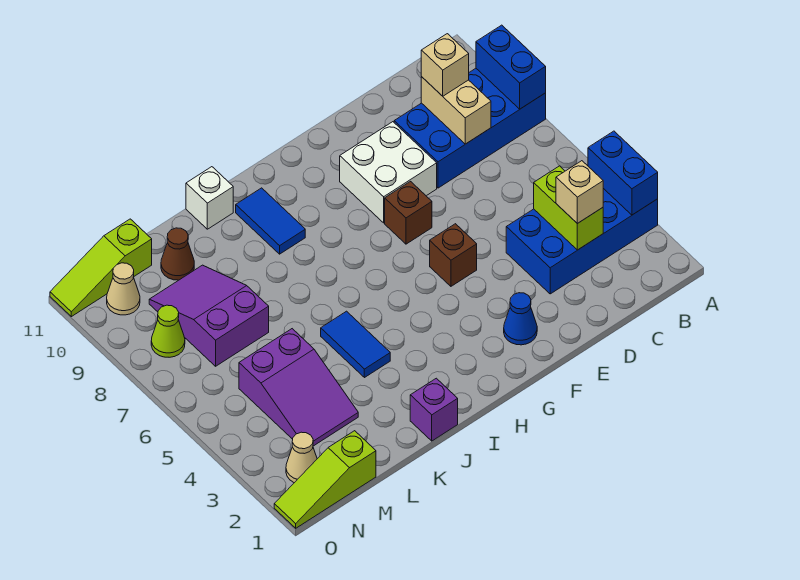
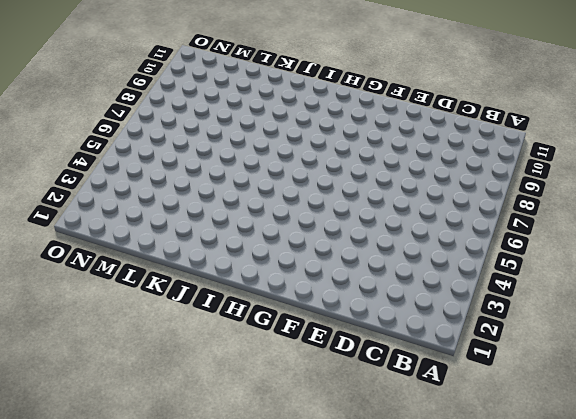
none -> blue brick A3:D4 level 1
none -> blue brick A8:D9 level 1
none -> white brick E8:F9 level 1

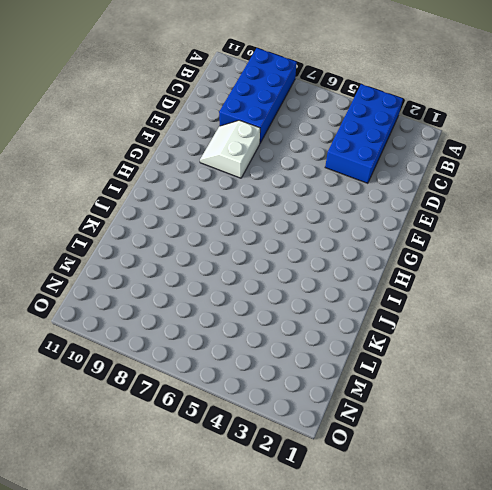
white slope E8:F9 level 1 top 8 -> white brick E8:F9 level 1
none -> blue cone F2 level 1
none -> brown brick F5 level 1
none -> brown brick F7 level 1

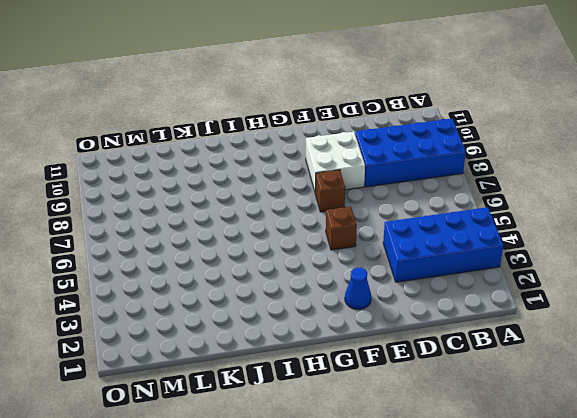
none -> blue tile I9:I10 level 1
none -> purple brick J1 level 1
none -> blue tile J4:J5 level 1

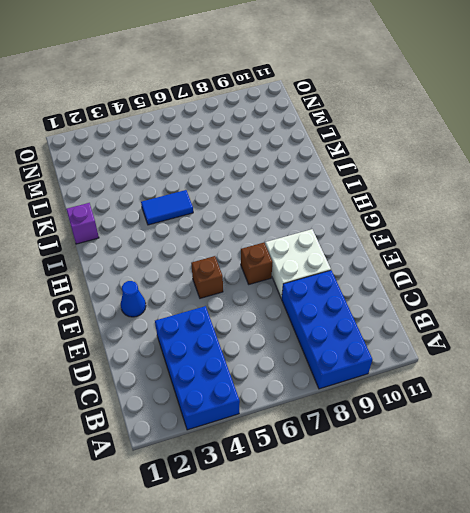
none -> blue tile I9:I10 level 1
none -> white brick J11 level 1
none -> purple slope L3:M5 level 1 top 5

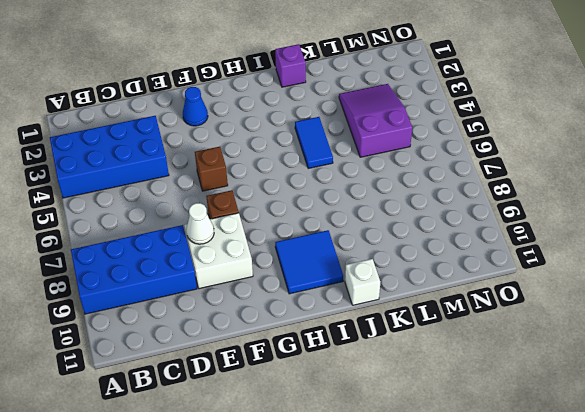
white cone E8 level 2 -> none
blue tile H9:I10 level 1 -> blue tile I9:I10 level 1
none -> purple slope L7:M9 level 1 top 7
none -> brown cone L10 level 1
none -> lime slope M1:O1 level 1 top M

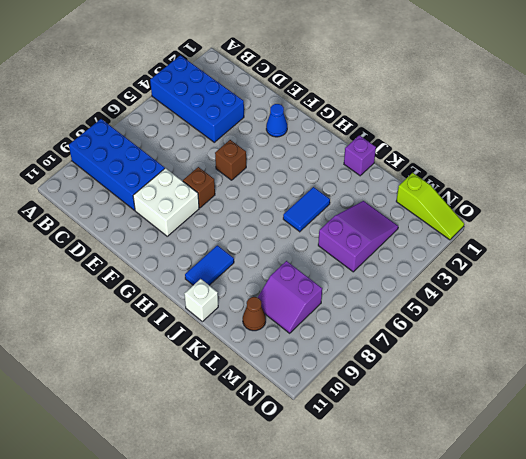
purple slope L8:M9 level 1 top 8 -> purple slope L7:M9 level 1 top 7
none -> lime slope M11:O11 level 1 top M
none -> tan cone N2 level 1
none -> lime cone N8 level 1

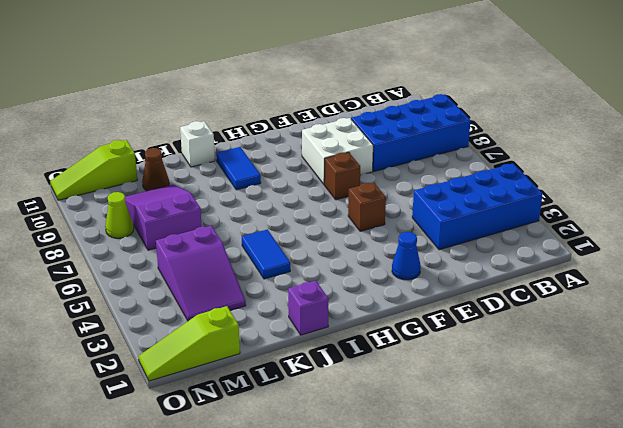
none -> tan cone N2 level 1
none -> tan cone N10 level 1
none -> blue brick A3:A4 level 2

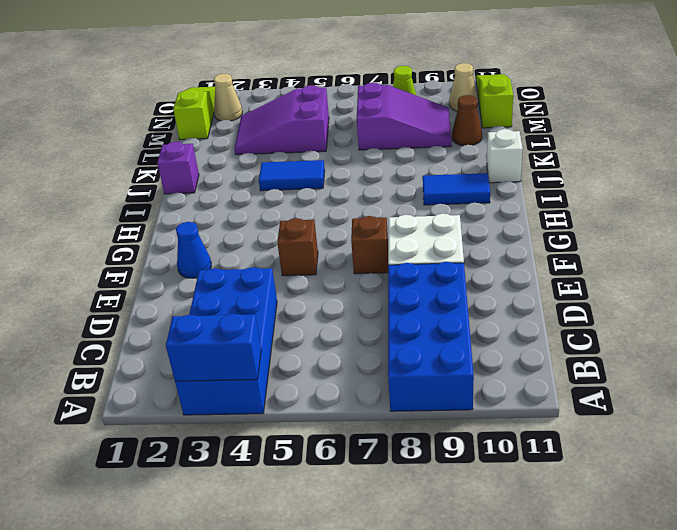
none -> blue brick A8:A9 level 2
none -> lime brick C3:C4 level 2
none -> tan brick C8:C9 level 2

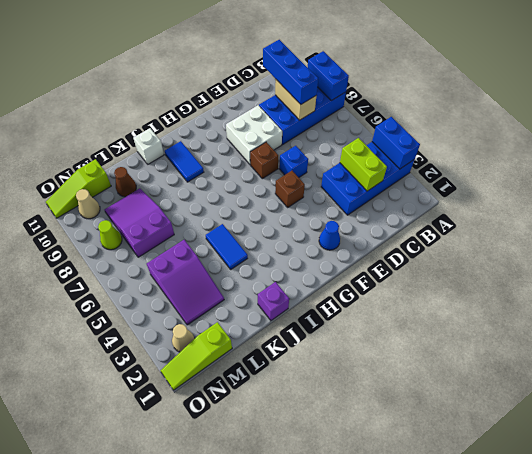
blue brick C8:C10 level 3 -> tan brick C9 level 3
blue brick E6 level 1 -> none
none -> tan brick C3 level 3

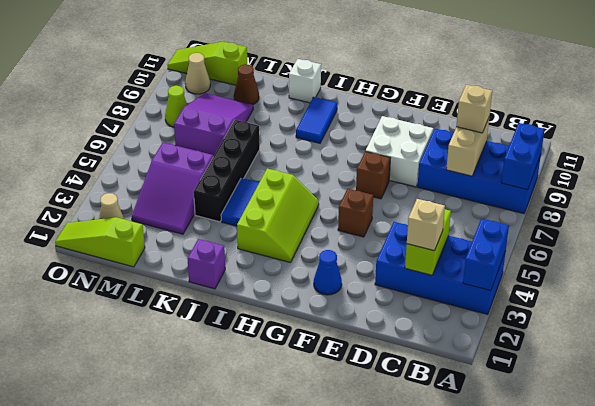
lime slope H3:I5 level 1 top I -> none
black brick K4:K7 level 1 -> none

